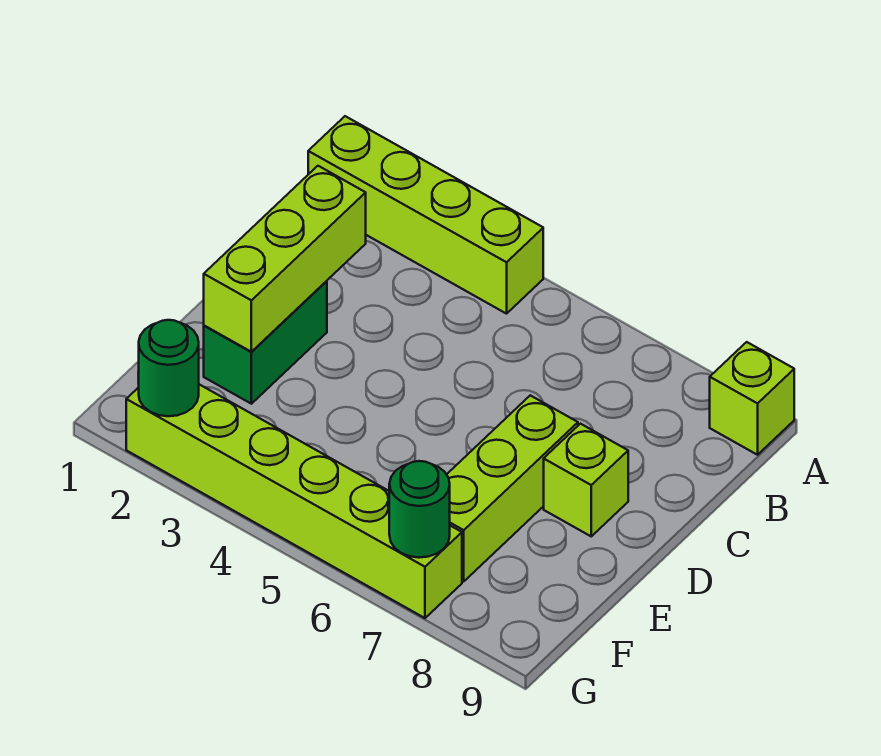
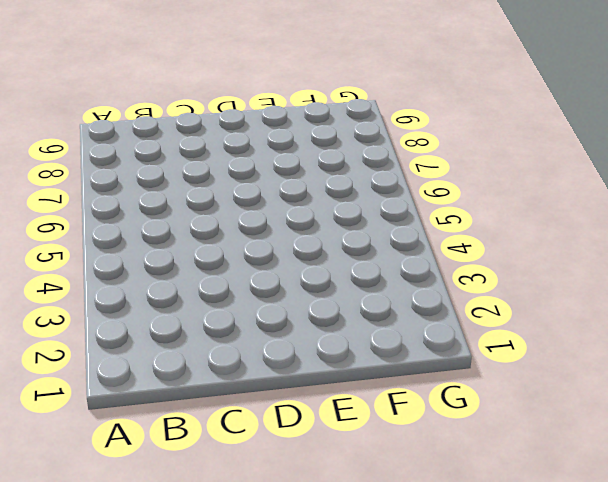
none -> lime brick A1:A4 level 1
none -> lime brick A9 level 1

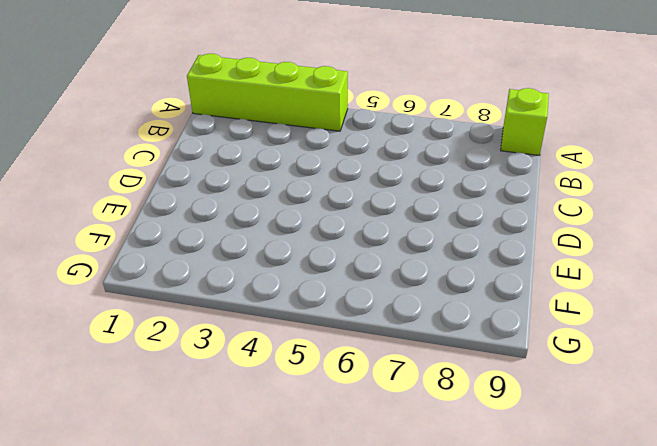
none -> green brick D2:E2 level 1
none -> lime brick D7:F7 level 1

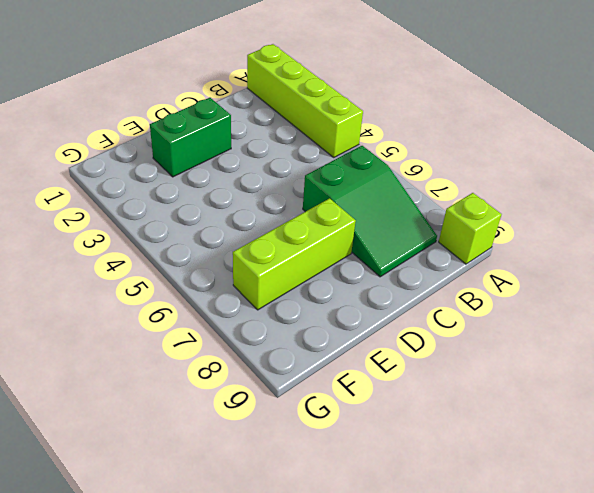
green slope B6:C8 level 1 top 6 -> none
none -> lime brick D8 level 1
none -> lime brick G2:G7 level 1

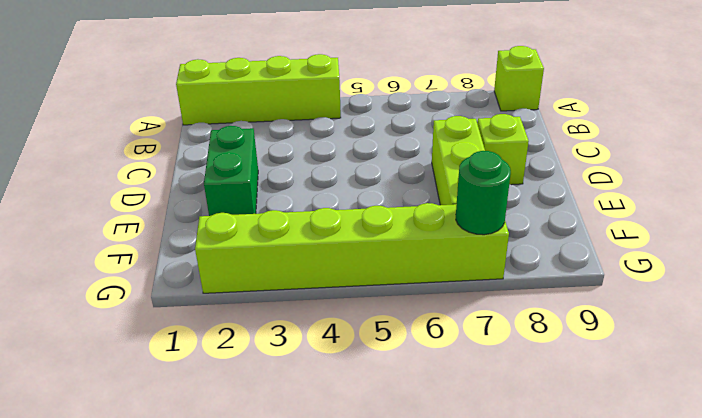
none -> lime brick C2:E2 level 2
none -> green round brick G2 level 2

